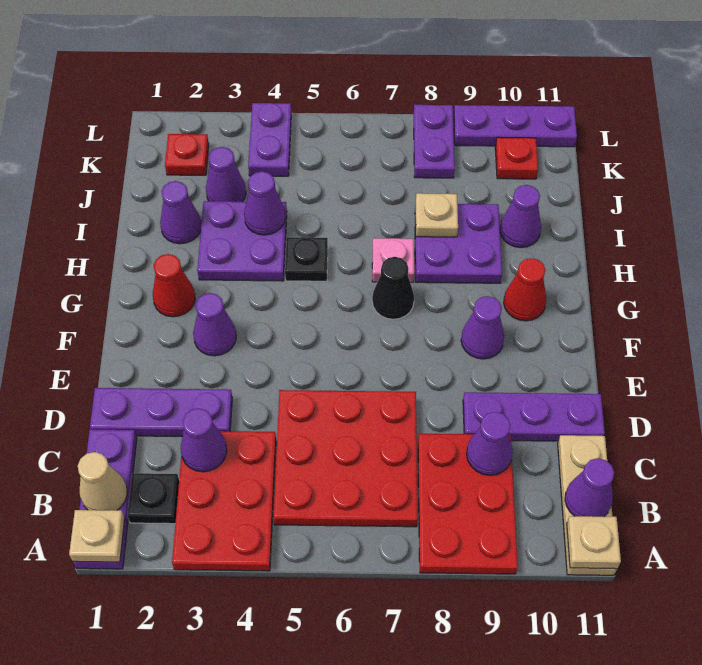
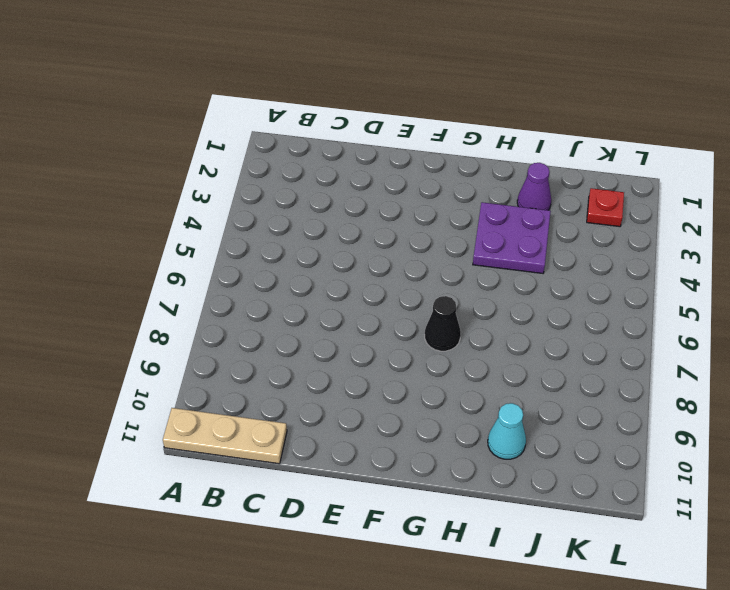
cyan cone I10 level 1 -> purple cone I10 level 1
none -> purple plate A1:C1 level 1
none -> red plate A3:C4 level 1
none -> red plate A8:C9 level 1
none -> black plate B2 level 1

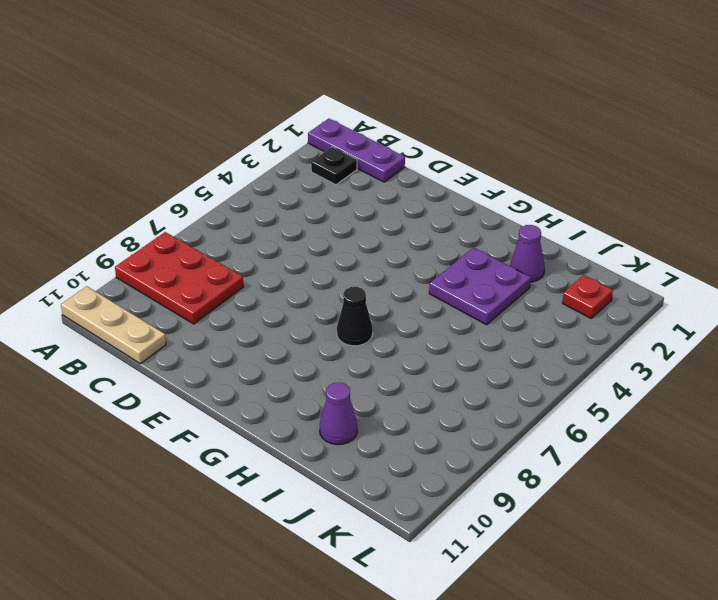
none -> red plate A3:C4 level 1
none -> red plate B5:D7 level 1
none -> purple plate D1:D3 level 1
none -> purple plate D9:D11 level 1

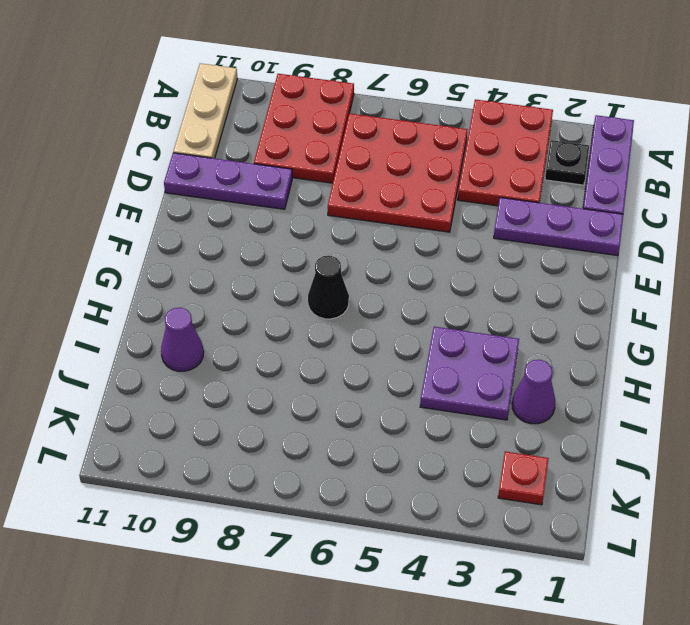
none -> purple cone F3 level 1
none -> purple cone F9 level 1
none -> red cone G2 level 1
none -> red cone G10 level 1

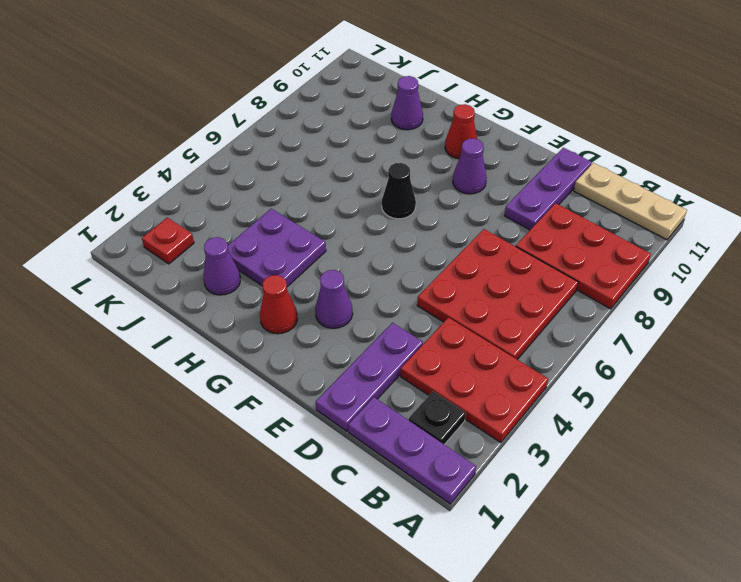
none -> black plate H5 level 1
none -> pink plate H7 level 1
none -> purple plate H8:I9 level 1
none -> purple cone J3 level 1

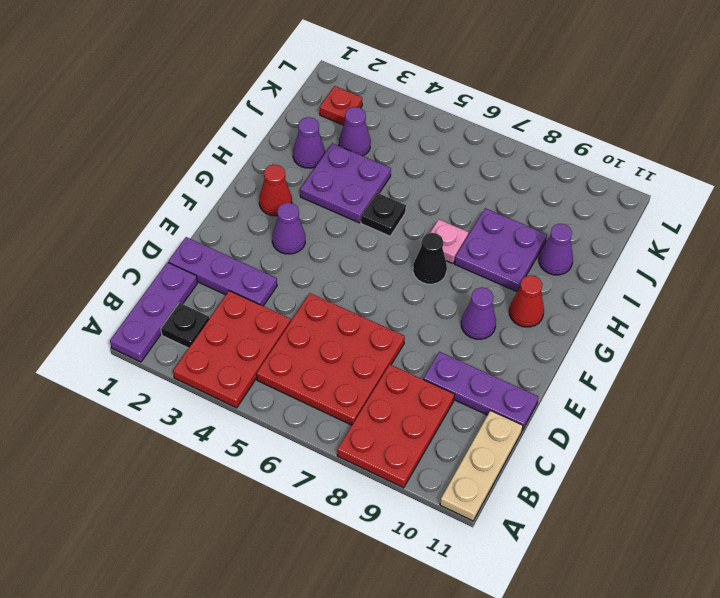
none -> purple plate K4:L4 level 1
none -> purple plate K8:L8 level 1
none -> red plate K10 level 1
none -> purple plate L9:L11 level 1

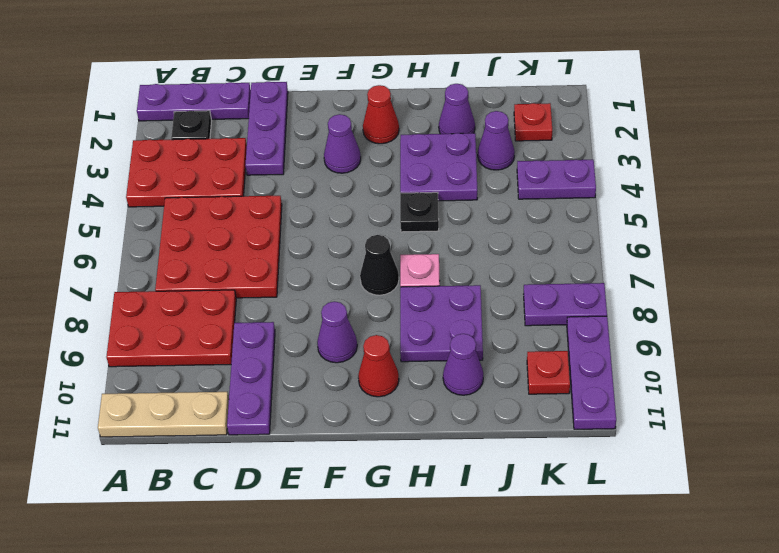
none -> tan plate A1 level 2
none -> tan plate A11 level 2
none -> tan cone B1 level 2
none -> purple cone B11 level 2

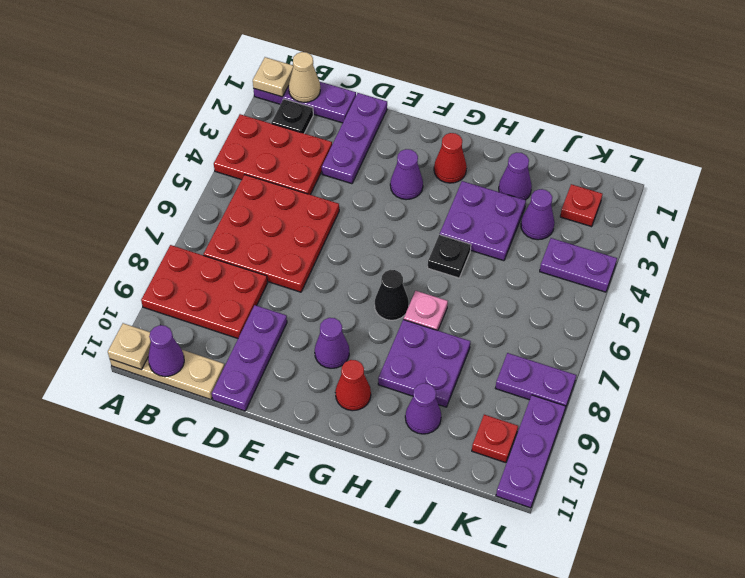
none -> purple cone C3 level 2
none -> purple cone C9 level 2
none -> purple cone I4 level 2
none -> tan plate I8 level 2

